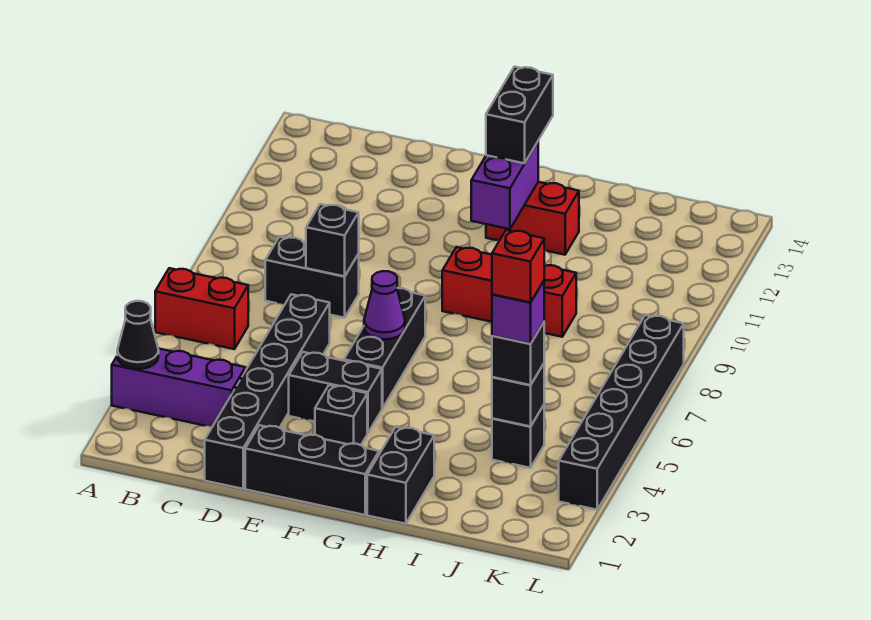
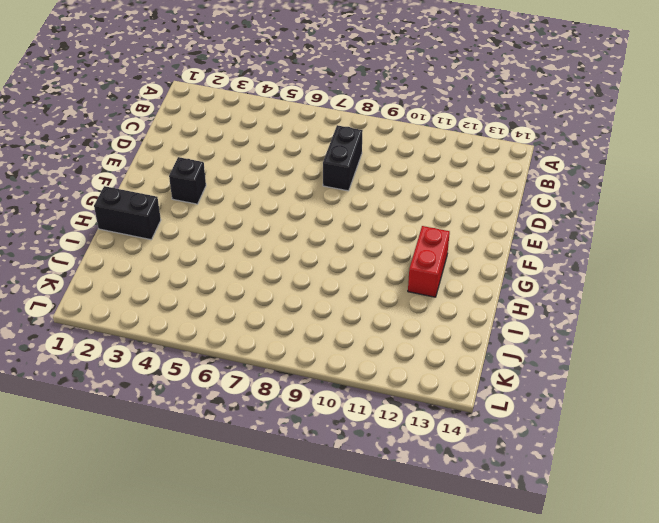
none -> purple brick A3:C3 level 1
none -> red brick A6:B6 level 1
none -> black brick D1:D6 level 1

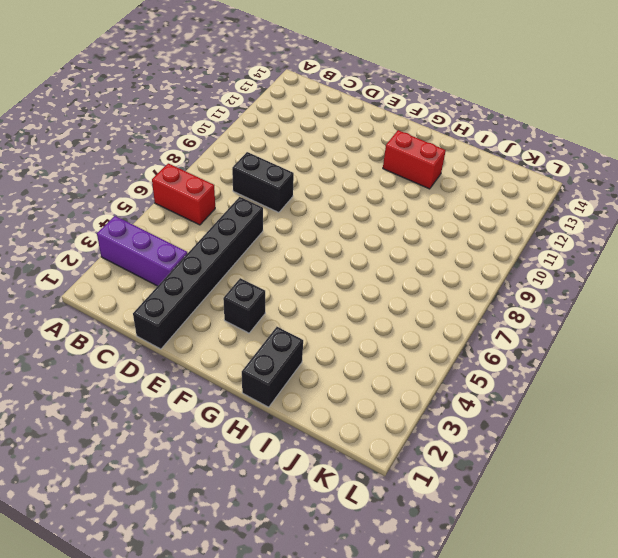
none -> black brick E1:G1 level 1
none -> black brick E4:F4 level 1
none -> black brick F5:F7 level 1

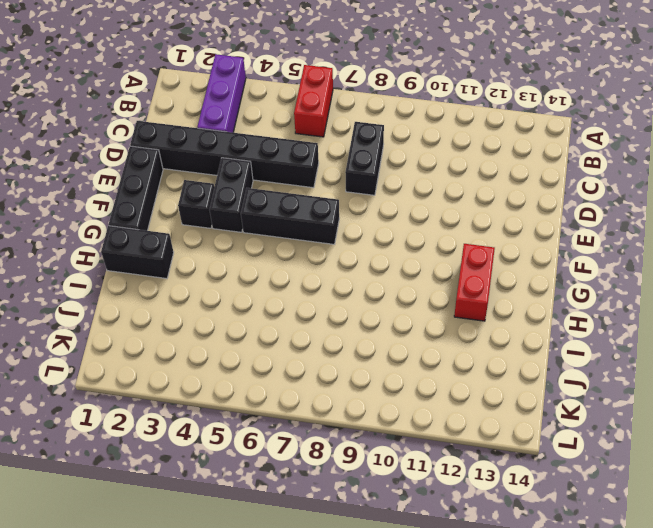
none -> red brick G9:I9 level 1
none -> black brick J4 level 1
none -> black brick L3:L8 level 1

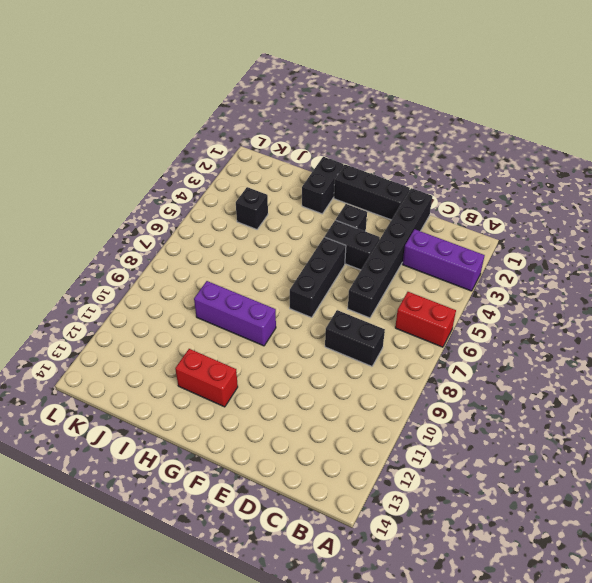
purple brick G9:I9 level 1 -> red brick G9:I9 level 1
none -> black brick L3:L8 level 1
none -> black cone A3 level 2
none -> black brick D8 level 2

